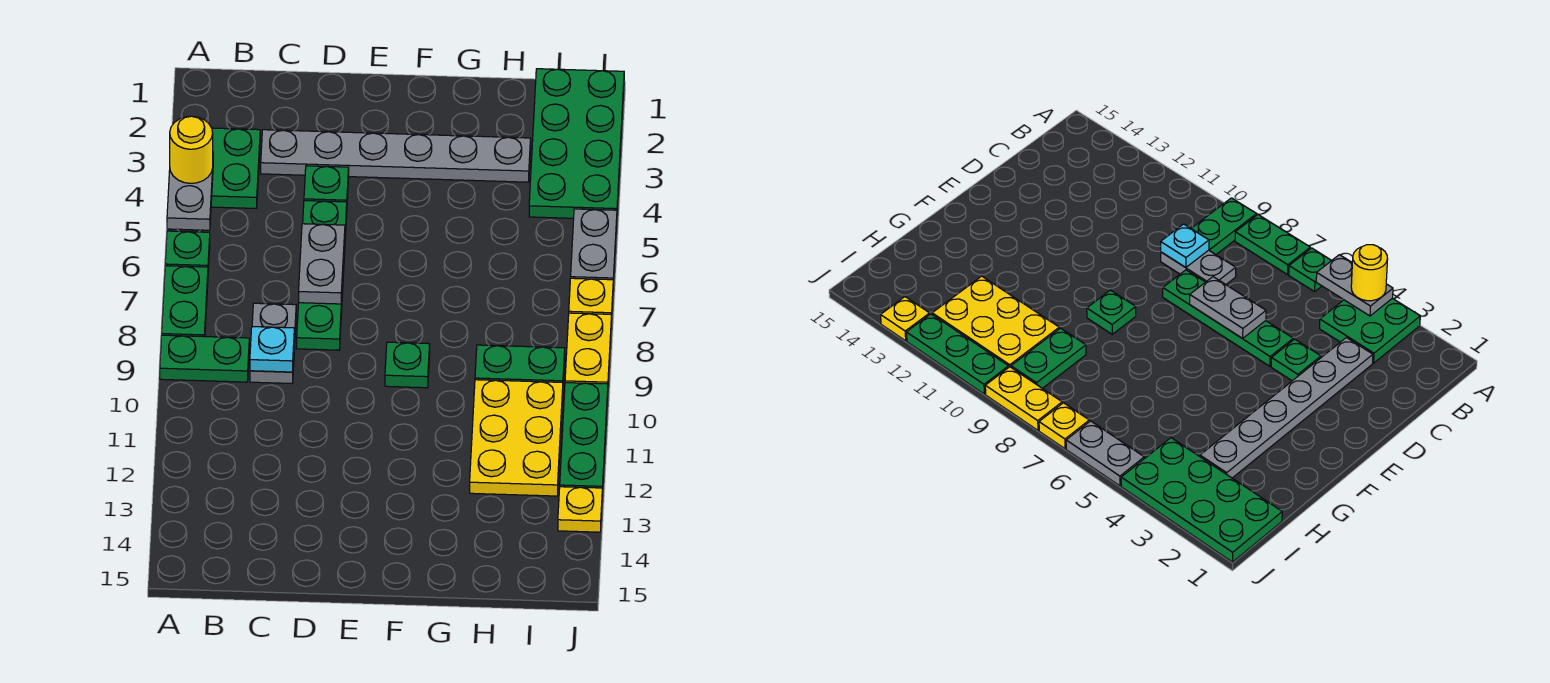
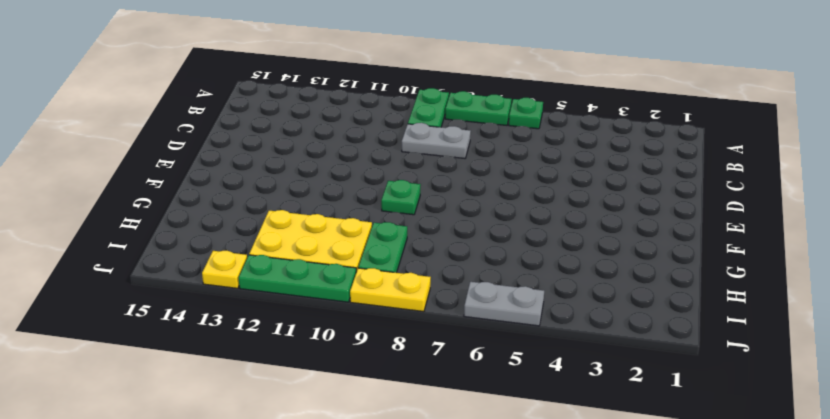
none -> green plate A3:B4 level 1
none -> grey plate C3:H3 level 1
none -> green plate D4 level 1

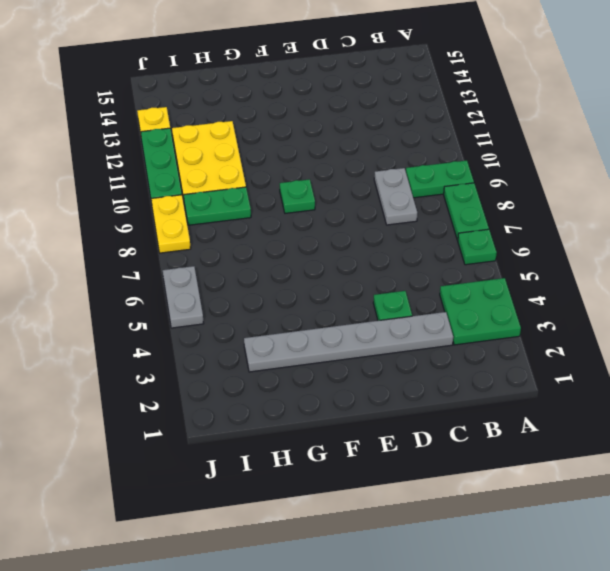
none -> green plate D5:D8 level 1
none -> green plate I1:J4 level 1
none -> yellow plate J7 level 1

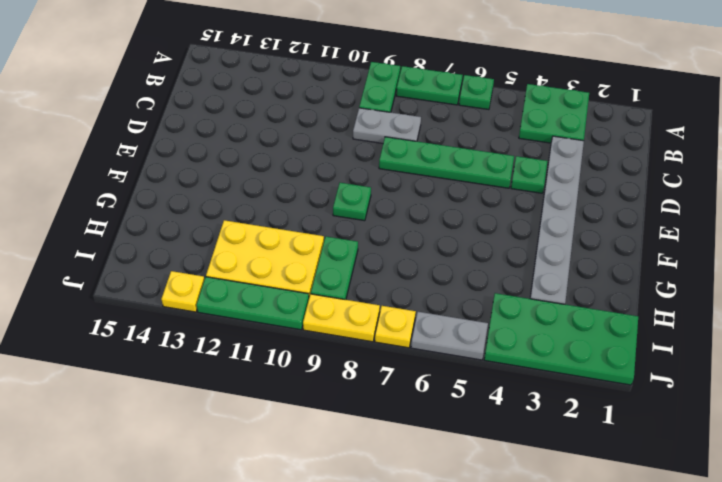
none -> grey plate A4:A5 level 2
none -> cyan plate C9 level 2
none -> grey plate D6:D7 level 2

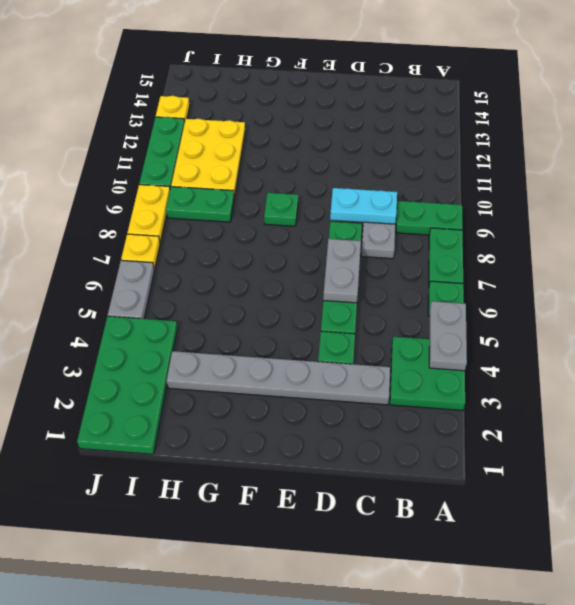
cyan plate C9:D9 level 2 -> cyan plate C9 level 2
none -> yellow round brick A4 level 3

